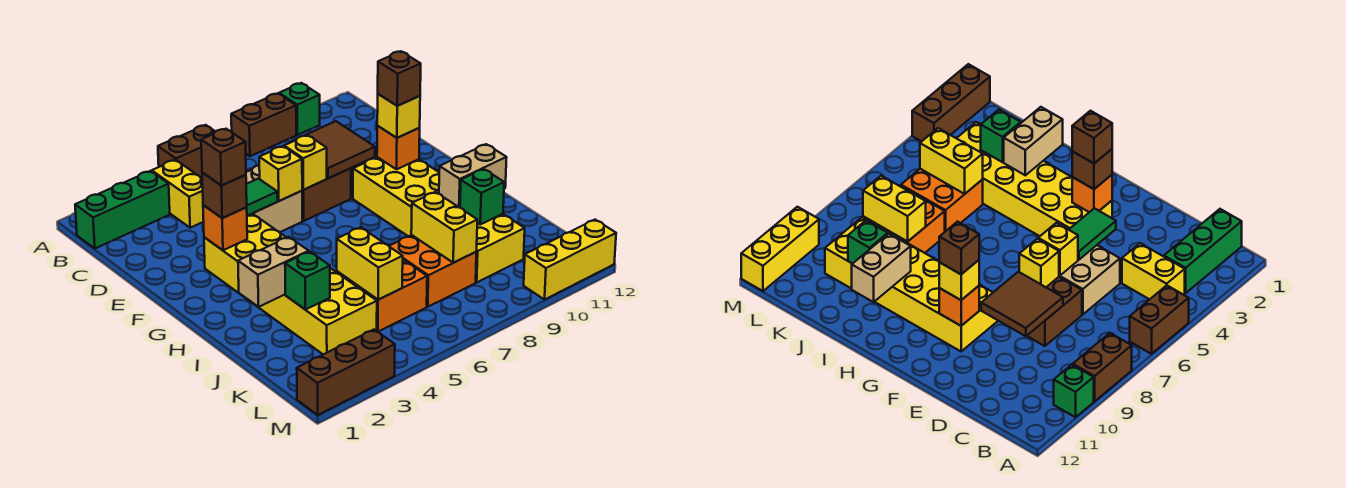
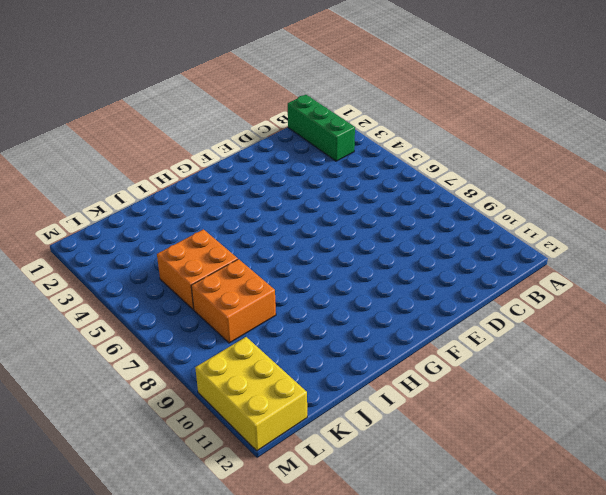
yellow brick L10:M12 level 1 -> yellow brick M10:M12 level 1
none -> brown brick A5:A6 level 1
none -> brown brick A8:A9 level 1
none -> green brick A10 level 1

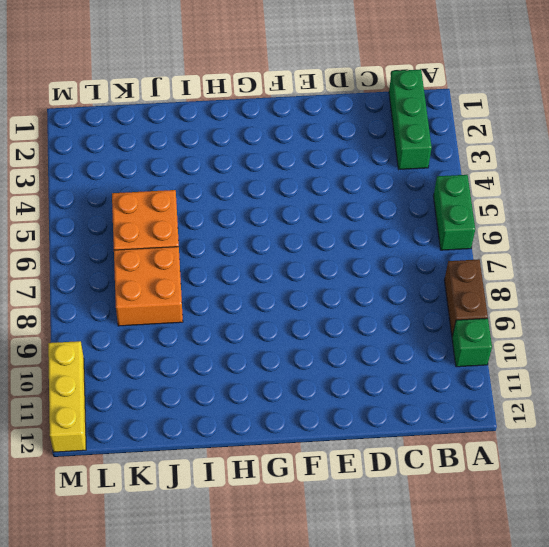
green brick A5:A6 level 1 -> brown brick A5:A6 level 1
none -> yellow brick B4:C4 level 1
none -> tan brick D5:E6 level 1
none -> brown brick D7:E8 level 1

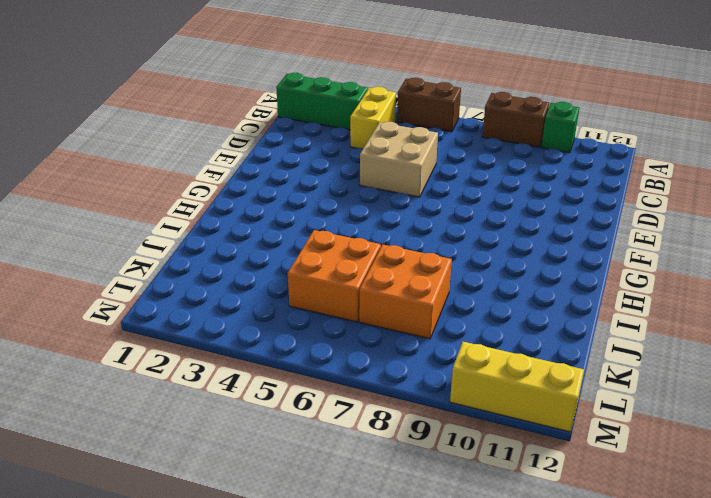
none -> brown brick D7:E8 level 1
none -> yellow brick F3:K4 level 1
none -> yellow brick F9:K10 level 1

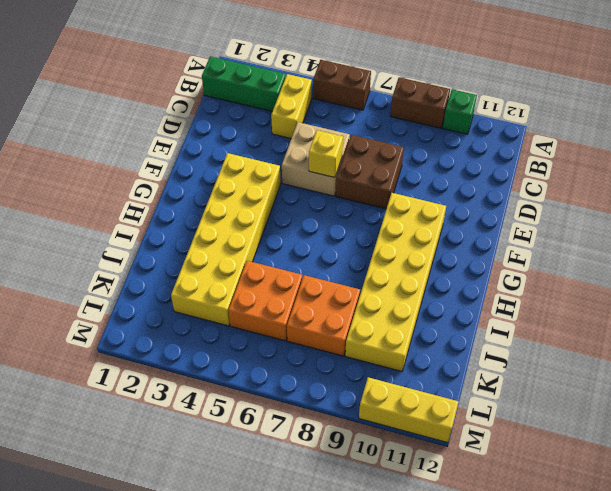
none -> brown brick M1:M3 level 1
none -> brown tile D8:E9 level 2
none -> green tile E4:E5 level 2

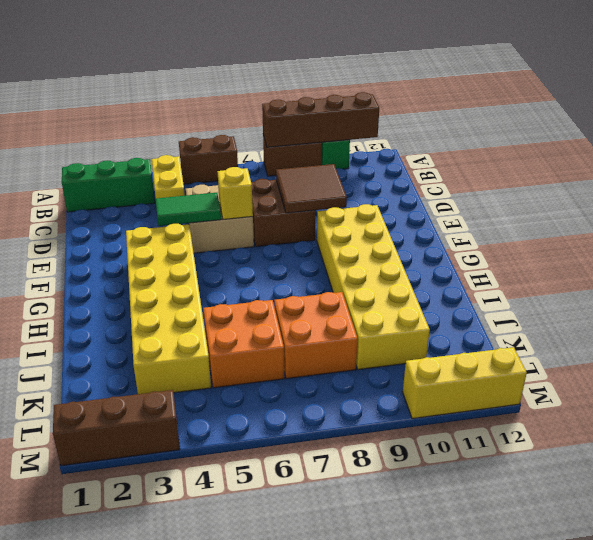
brown brick A8:A11 level 2 -> none
none -> yellow brick E7 level 2
none -> orange brick F3 level 2
none -> orange brick F10 level 2

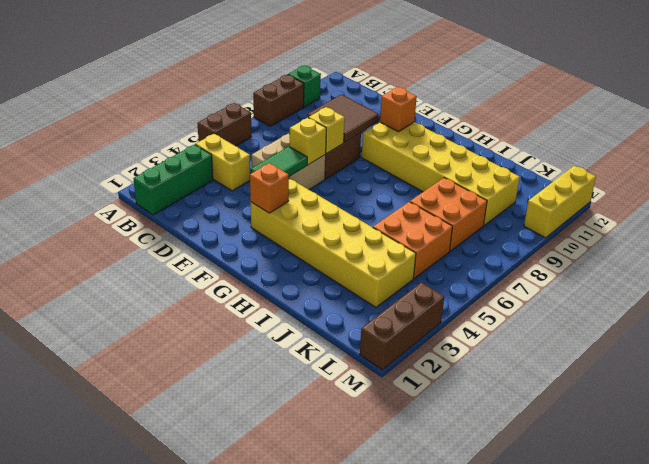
none -> tan brick I2:I3 level 2
none -> tan brick I10:I11 level 2
none -> green brick J3 level 2

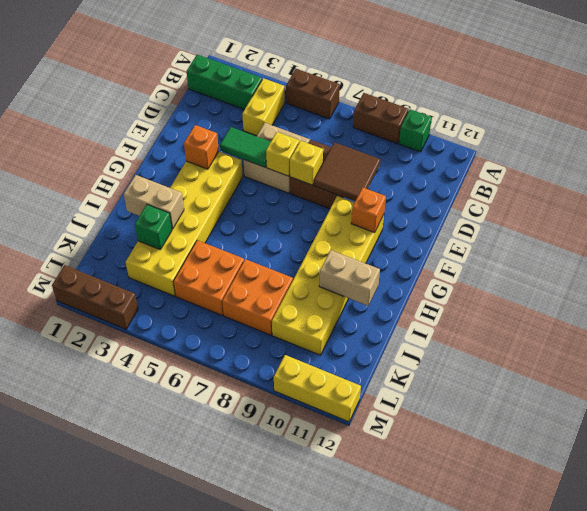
none -> yellow brick J5:K5 level 2
none -> yellow brick J8:K8 level 2
none -> green brick J10 level 2

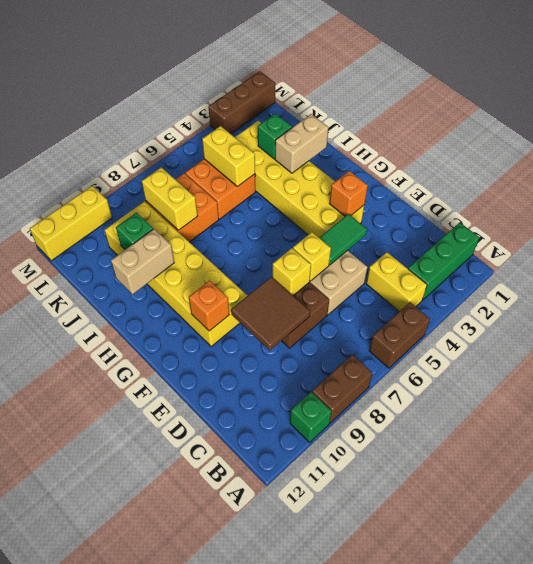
none -> brown brick F3 level 3
none -> yellow brick F10 level 3
none -> brown brick F3 level 4

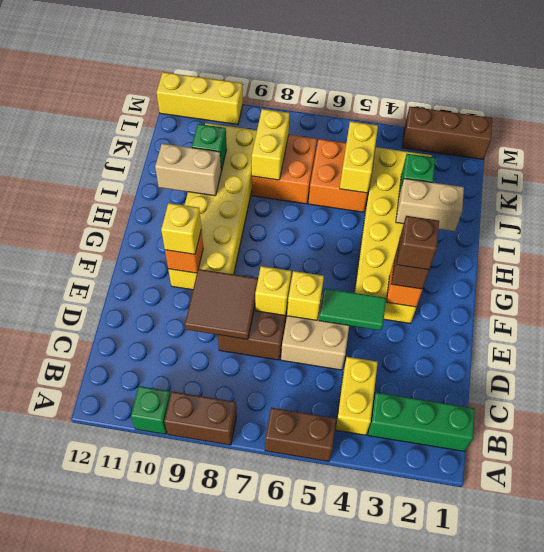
none -> brown brick F10 level 4

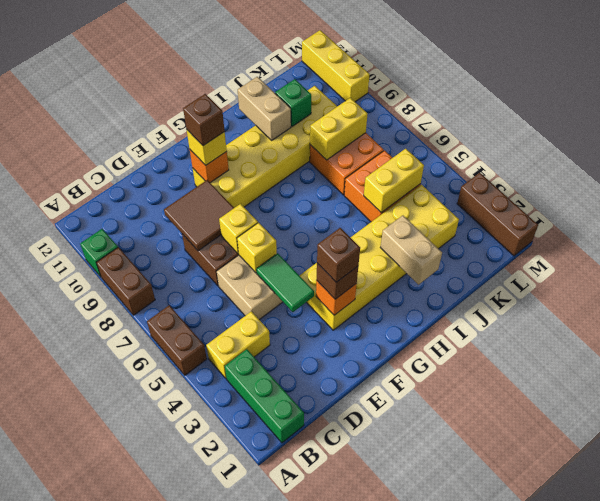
none -> green brick J3 level 2

